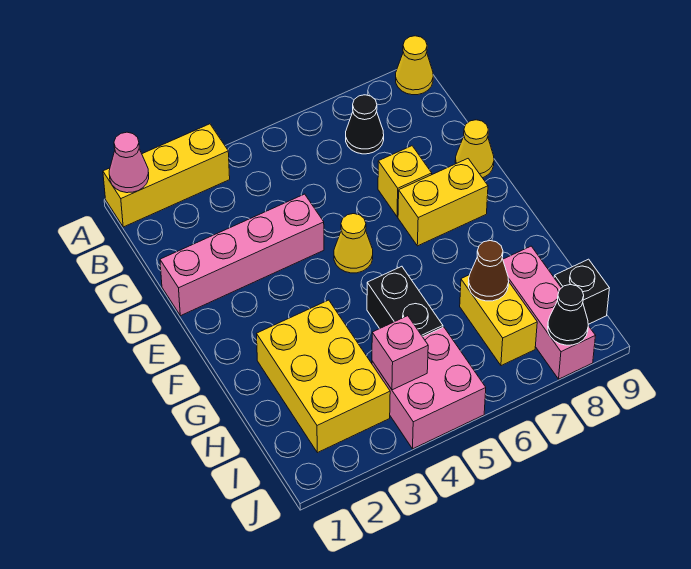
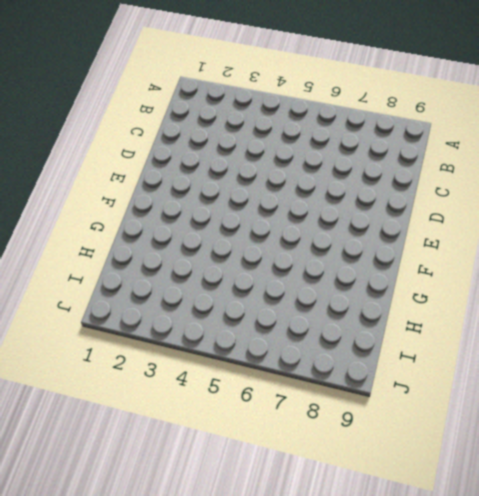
none -> yellow brick A1:A3 level 1
none -> yellow cone A9 level 1
none -> black cone B7 level 1

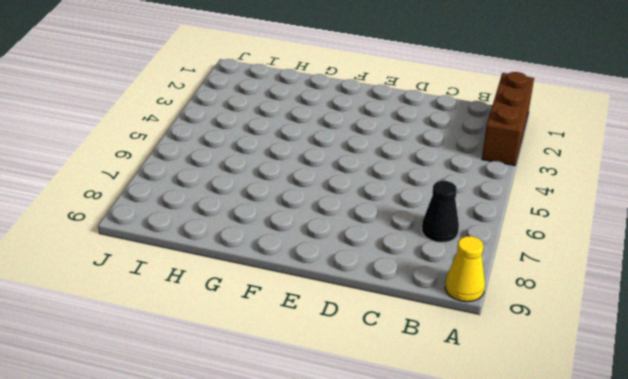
brown brick A1:A3 level 1 -> yellow brick A1:A3 level 1
none -> pink brick D1:D4 level 1
none -> yellow brick D7 level 1
none -> yellow cone D9 level 1

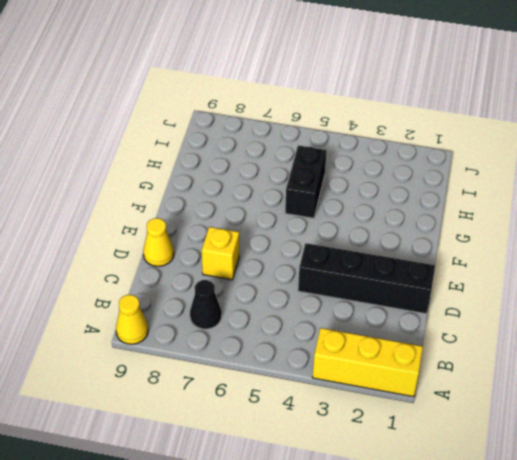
black brick D1:D4 level 1 -> pink brick D1:D4 level 1
none -> yellow cone E5 level 1
none -> yellow brick E7:E8 level 1
none -> yellow brick G2:I3 level 1

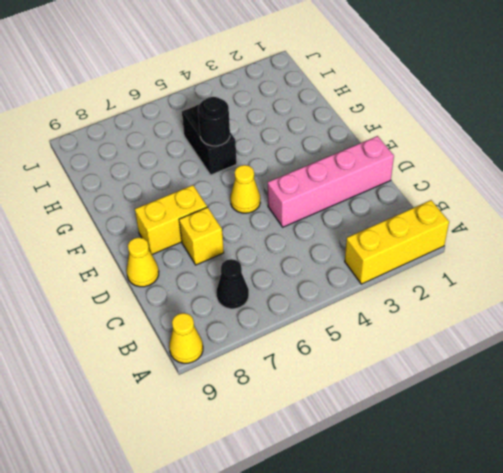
black round brick G5 level 2 -> none
none -> yellow brick G2:I3 level 1
none -> yellow brick H7:I7 level 1
none -> pink brick H8:J8 level 1

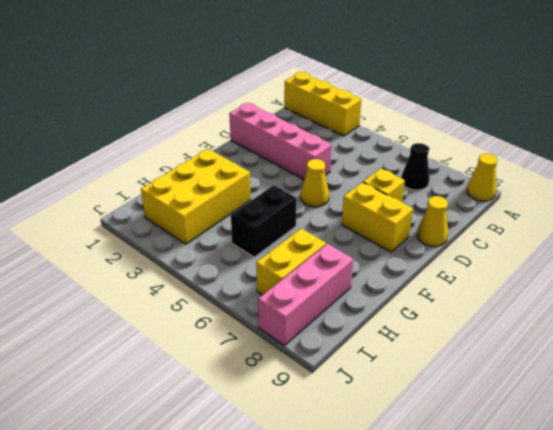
none -> pink brick I4:J5 level 1
none -> black brick I9 level 1
none -> pink cone A1 level 2

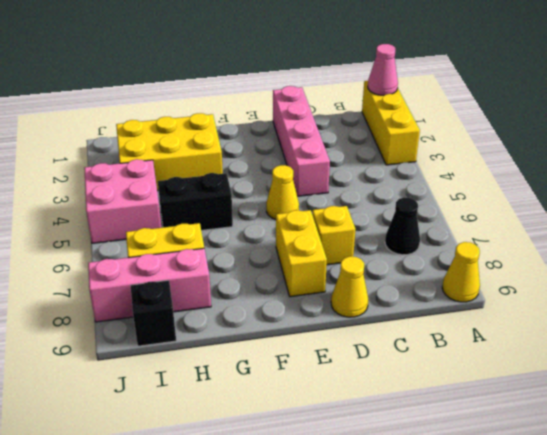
none -> brown cone H7 level 2
none -> pink brick I4 level 2
none -> black cone J8 level 2

